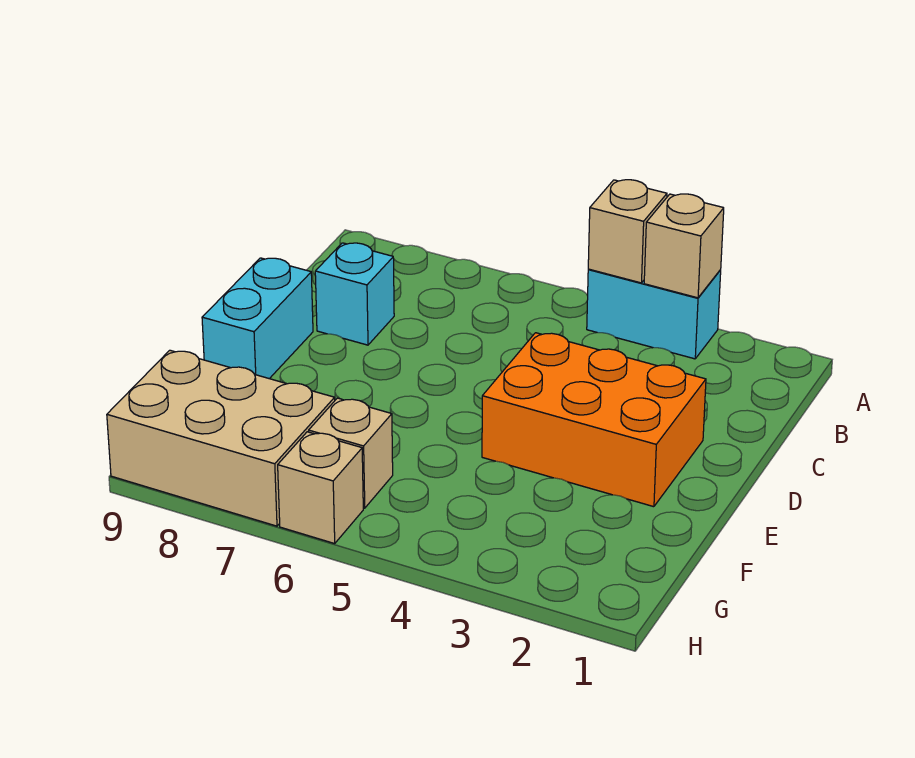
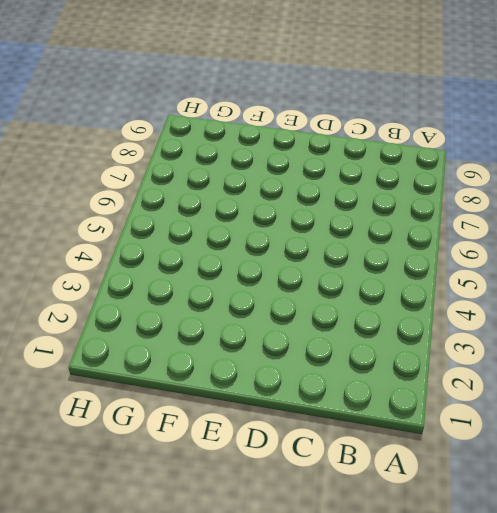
none -> cyan brick A3:A4 level 1
none -> cyan brick C8 level 1

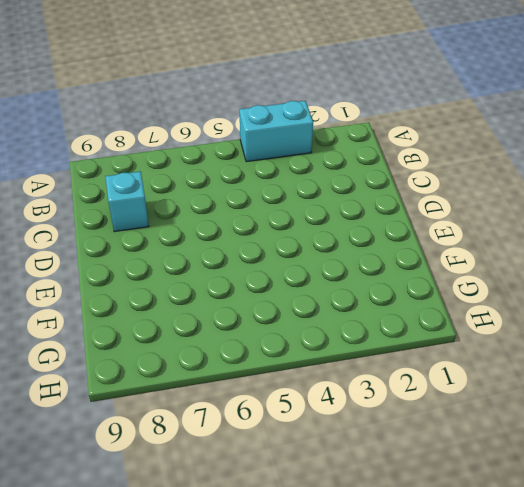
none -> orange brick D2:E4 level 1
none -> cyan brick D9:E9 level 1

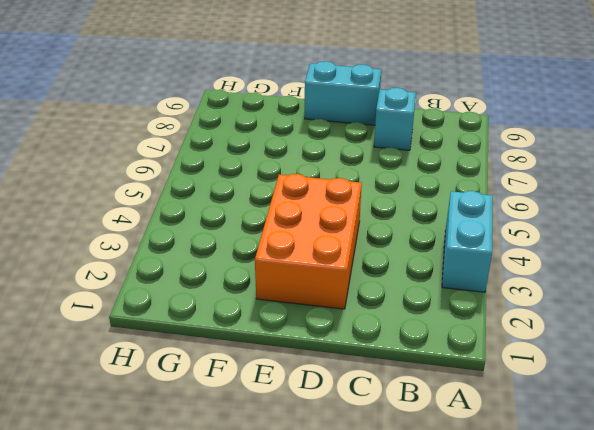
none -> tan brick G6 level 1
none -> tan brick G7:H9 level 1

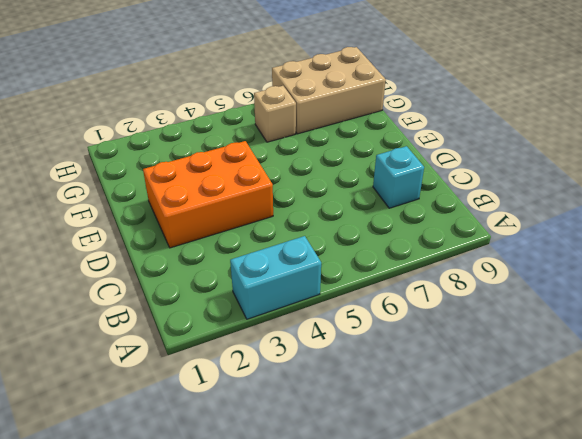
none -> cyan brick D9:E9 level 1
none -> tan brick H6 level 1

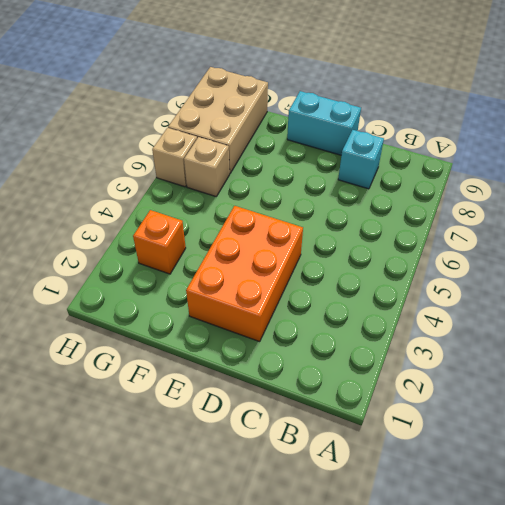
orange brick G3 level 1 -> none
none -> cyan brick A3:A4 level 1
none -> tan brick A3 level 2

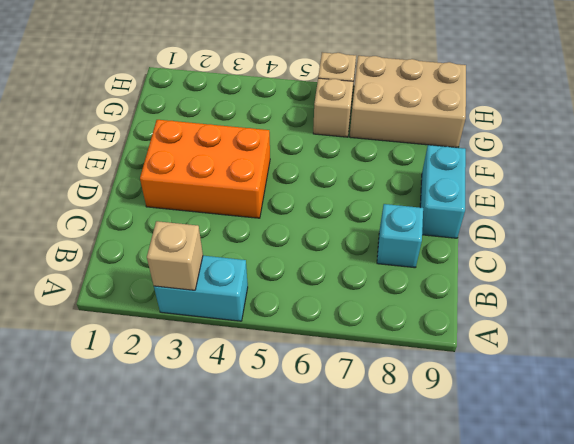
none -> tan brick A4 level 2

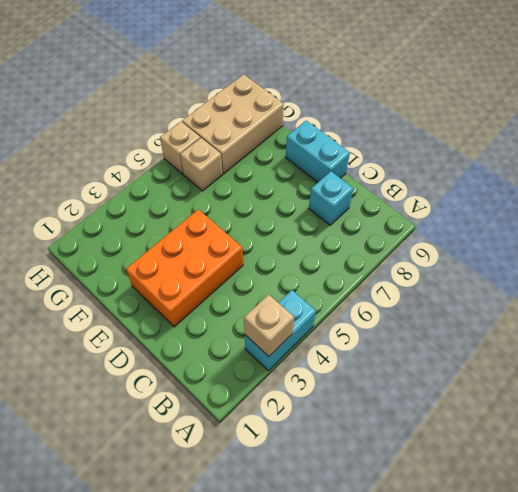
none -> tan brick A4 level 2

